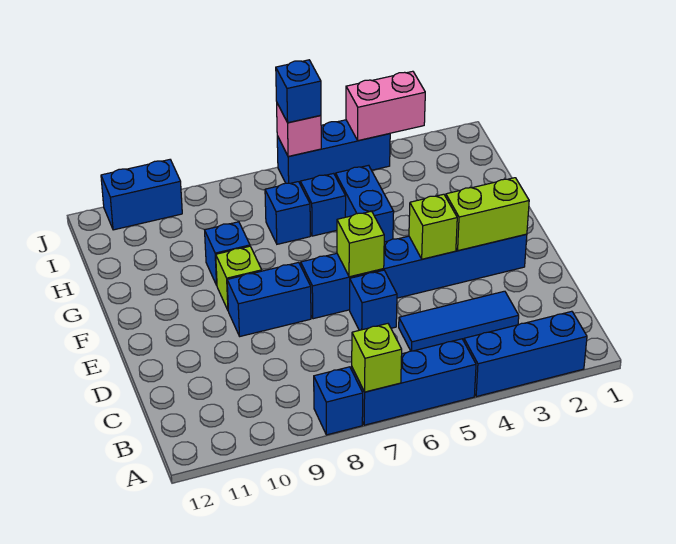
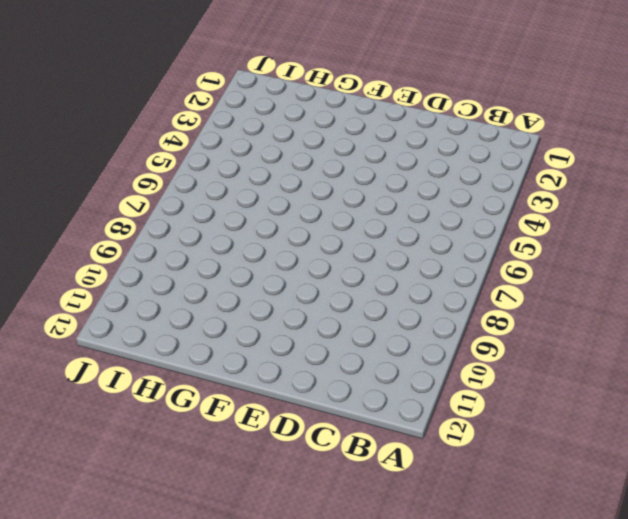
none -> blue brick A2:A4 level 1
none -> blue brick A5:A7 level 1
none -> blue brick A8 level 1

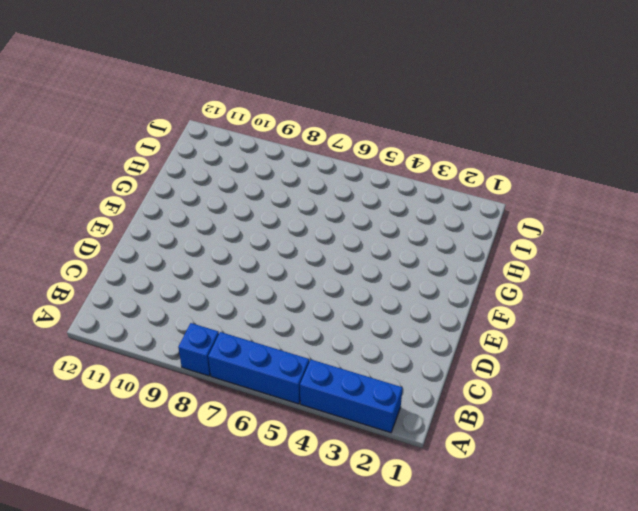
none -> blue tile C3:C5 level 1
none -> blue brick D6 level 1
none -> blue brick E2:E7 level 1

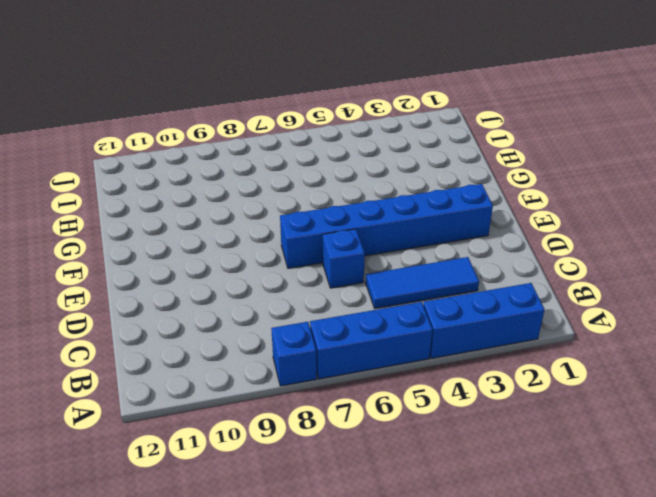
none -> blue brick E8:E9 level 1
none -> lime brick F9 level 1
none -> blue brick G5:H5 level 1

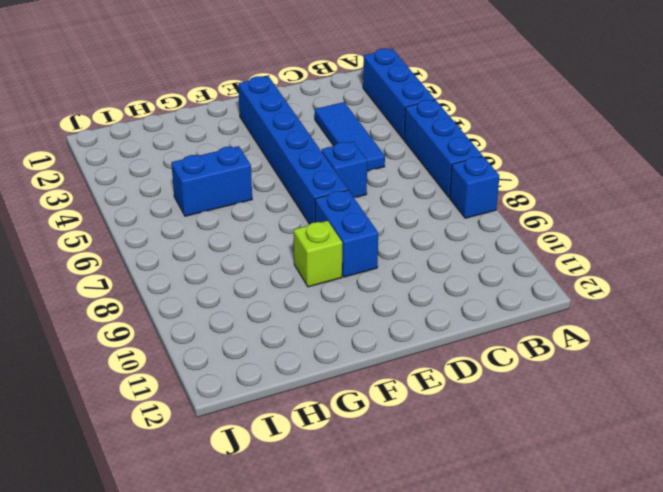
none -> blue brick G9 level 1
none -> blue brick H6 level 1
none -> blue brick H7 level 1

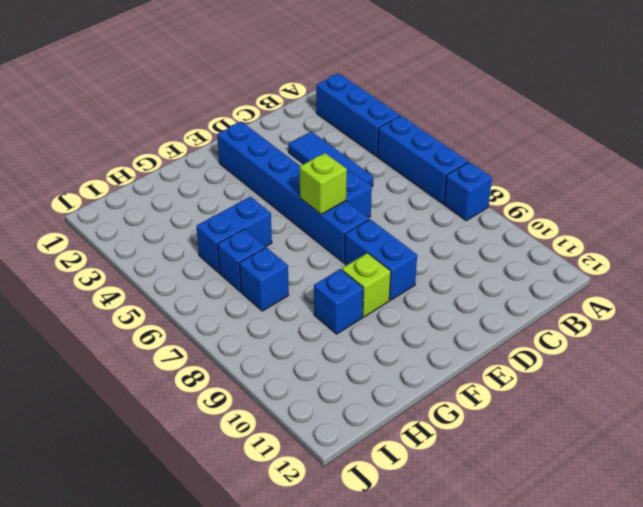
none -> blue brick J4:J6 level 1
none -> blue brick J10:J11 level 1
none -> lime brick A7 level 2

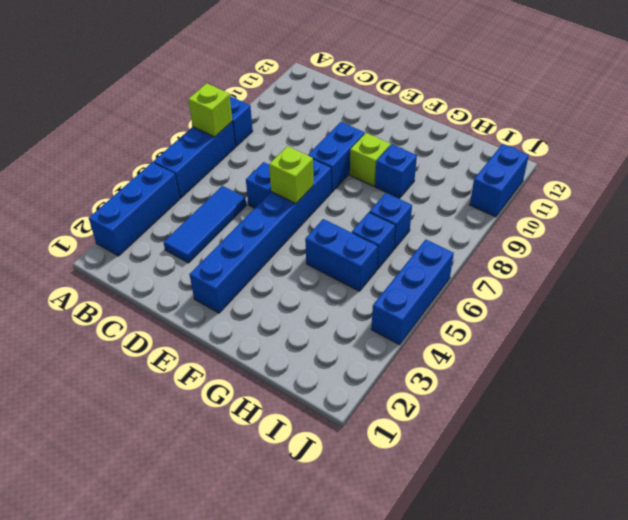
none -> lime brick E2:E3 level 2
none -> lime brick E4 level 2
none -> pink brick J3:J4 level 2

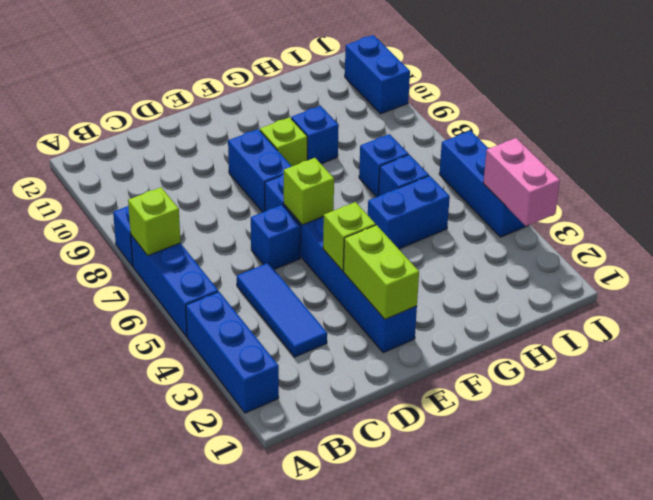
none -> pink brick J6 level 2
none -> blue brick J6 level 3

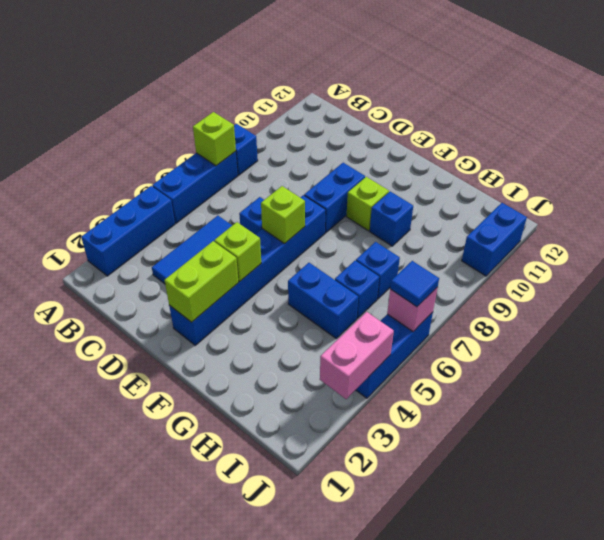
blue tile J6 level 3 -> blue brick J6 level 3

